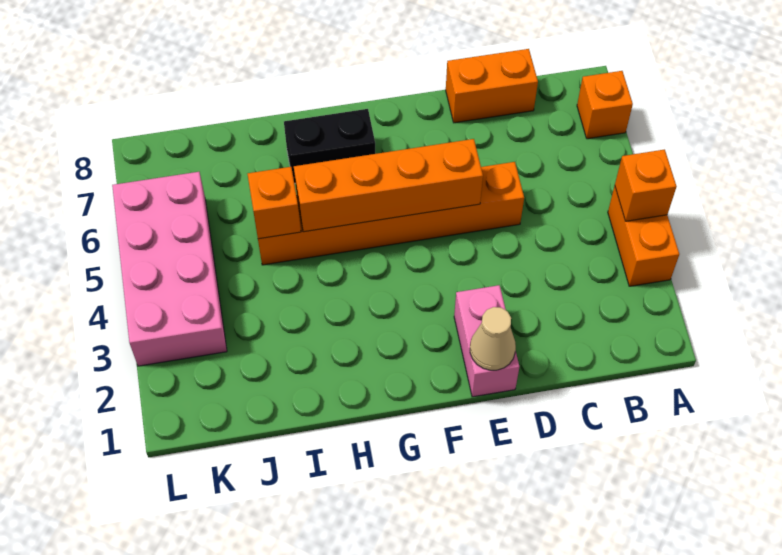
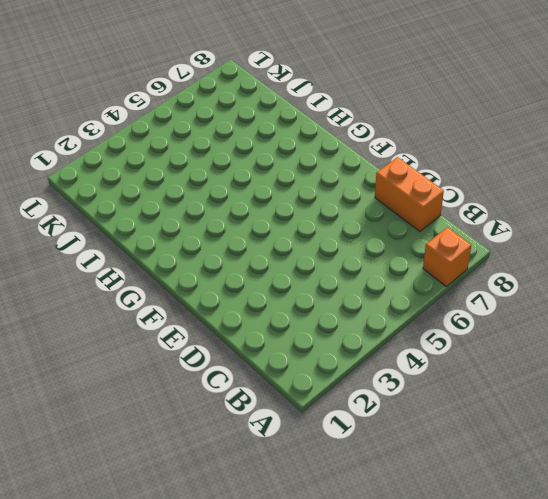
none -> orange brick A3:A4 level 1
none -> orange brick D5:I5 level 1

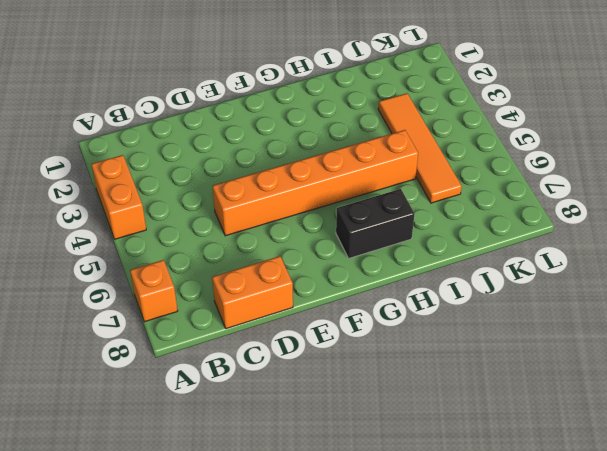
orange tile J3:J6 level 1 -> none
none -> pink brick E1:E2 level 1
none -> pink brick K3:L6 level 1

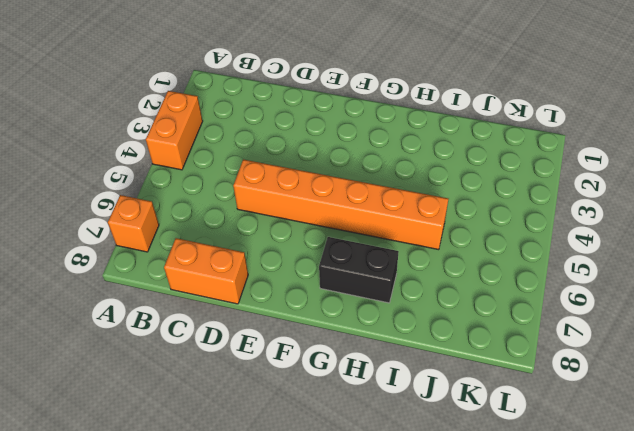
none -> pink brick E1:E2 level 1
none -> pink brick K3:L6 level 1

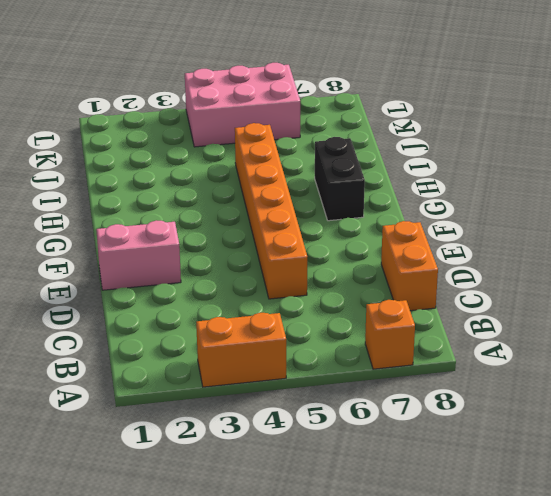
pink brick K4:L6 level 1 -> pink brick K3:L6 level 1
none -> orange brick A4 level 2
none -> tan cone E1 level 2

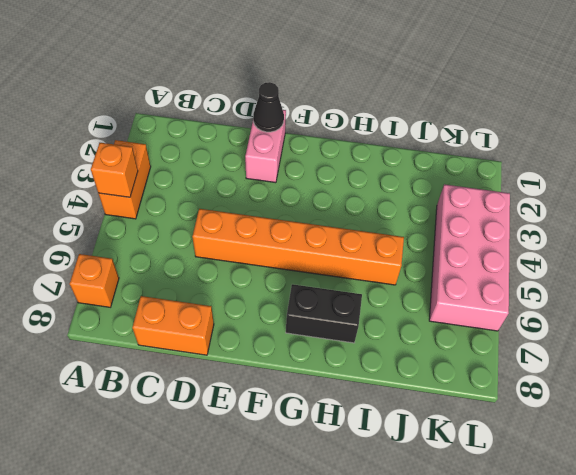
black cone E1 level 2 -> tan cone E1 level 2
none -> orange brick E5:H5 level 2
none -> orange brick I5 level 2

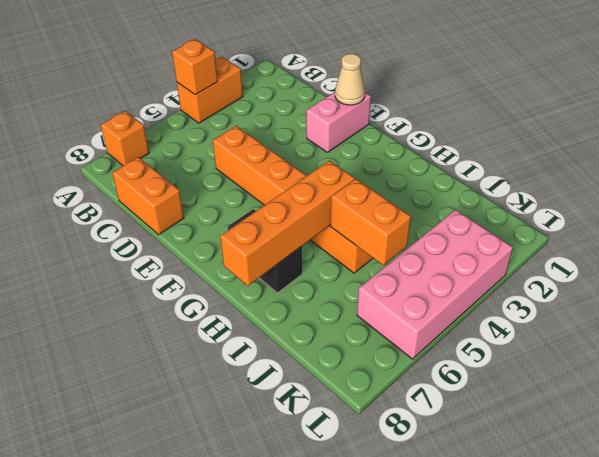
orange brick H5:H8 level 2 -> orange brick E5:H5 level 2
orange brick I5:J5 level 2 -> orange brick I5 level 2

